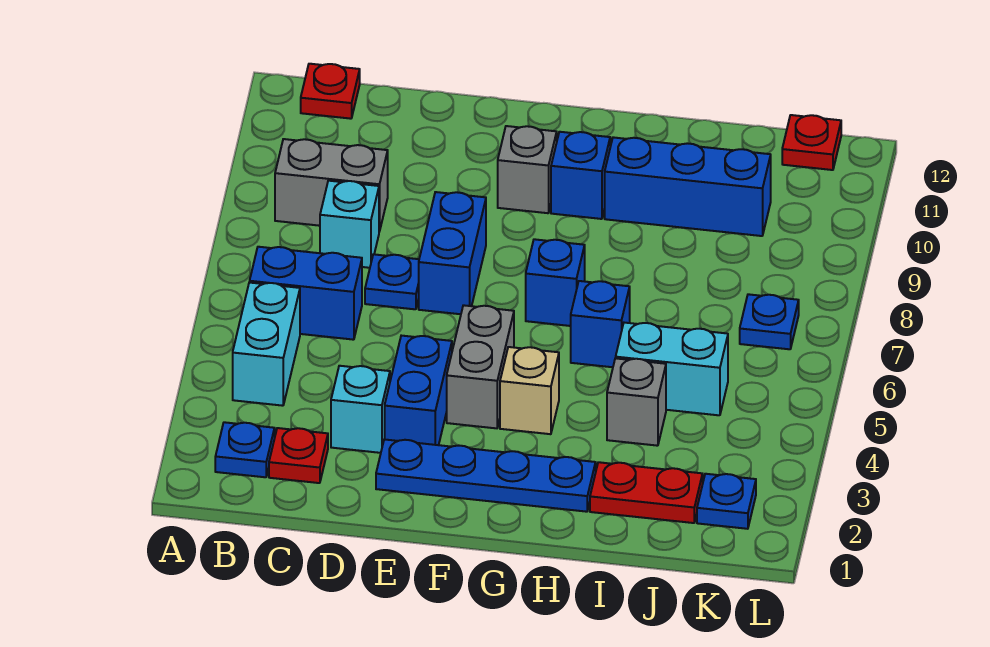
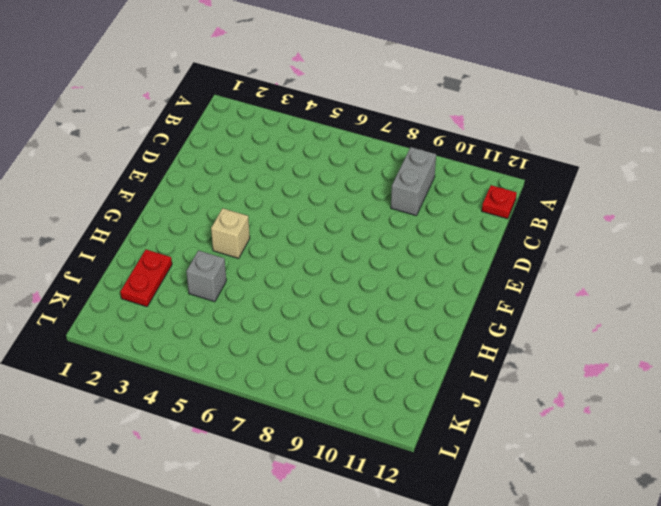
none -> blue plate B2 level 1
none -> cyan brick B4:B5 level 1
none -> blue brick B6:C6 level 1

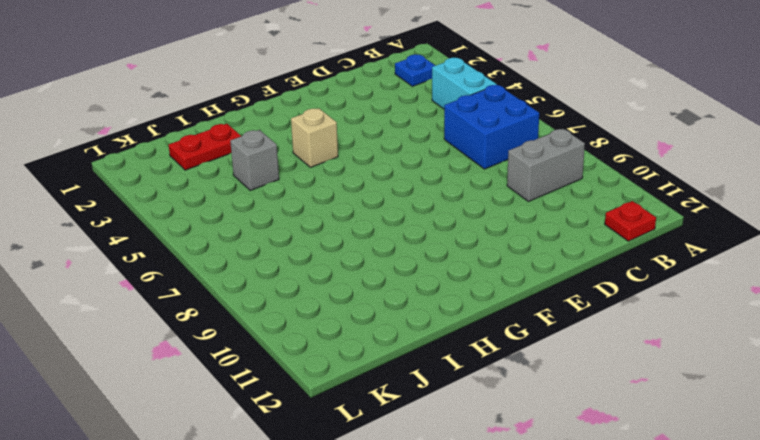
blue brick B6:C7 level 1 -> blue brick B6:C6 level 1
none -> red plate C2 level 1
none -> cyan brick C8 level 1
none -> cyan brick D3 level 1

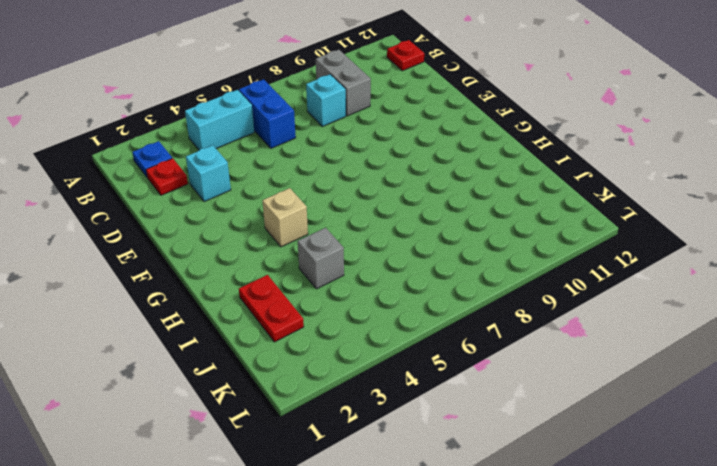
none -> blue plate D7 level 1
none -> blue plate E2:H2 level 1
none -> blue brick E3:E4 level 1

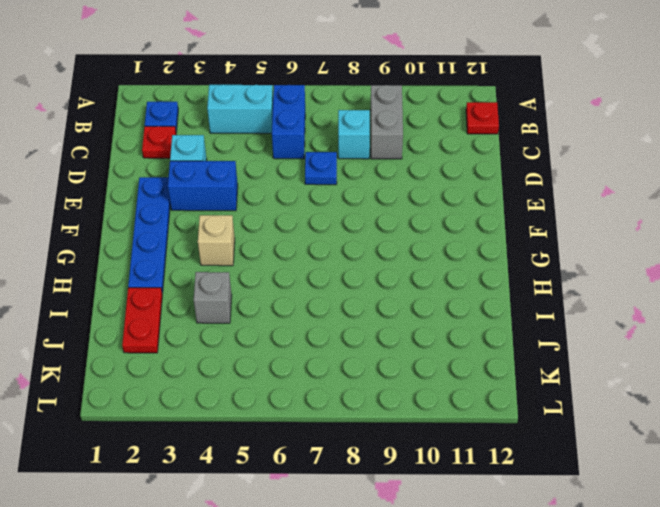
none -> blue brick E7:E8 level 1
none -> grey brick F4:F5 level 1
none -> grey brick F10 level 1

